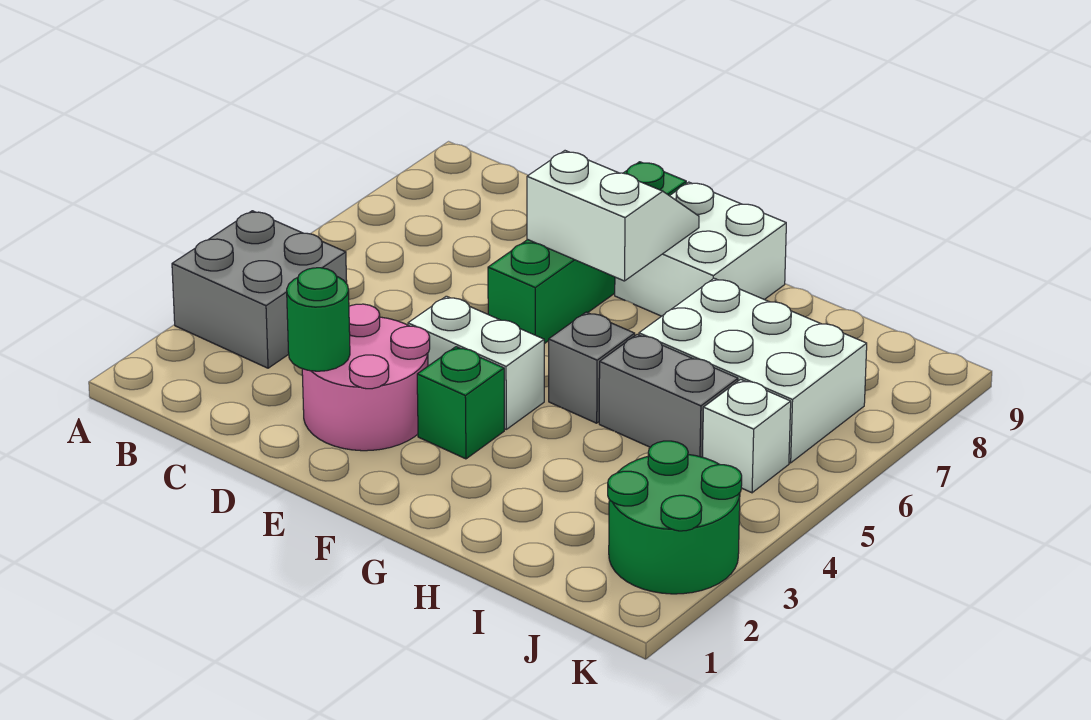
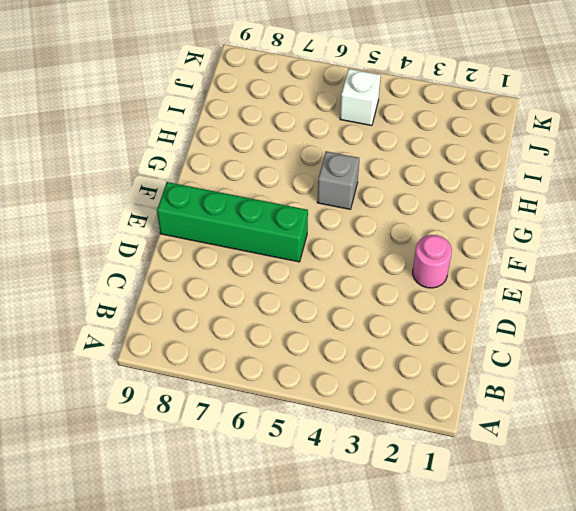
pink round brick E2 level 1 -> pink round brick D2:E3 level 1
none -> grey brick A3:B4 level 1
none -> white brick E4:F4 level 1
none -> green brick F3 level 1

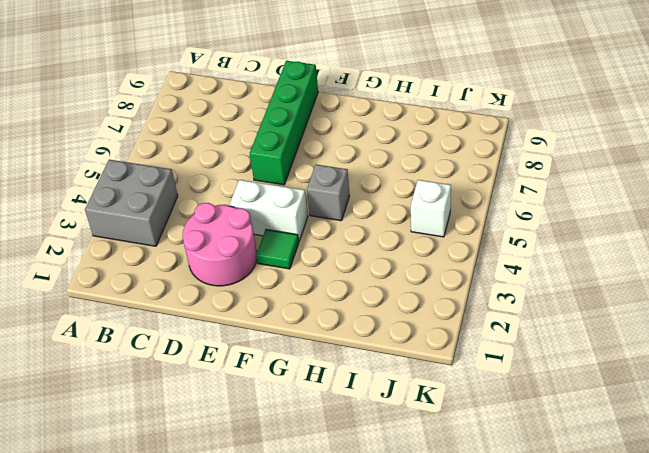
green tile F3 level 1 -> green brick F3 level 1
none -> white brick F8:G9 level 1
none -> grey brick H5:I5 level 1
none -> white brick H6:J7 level 1

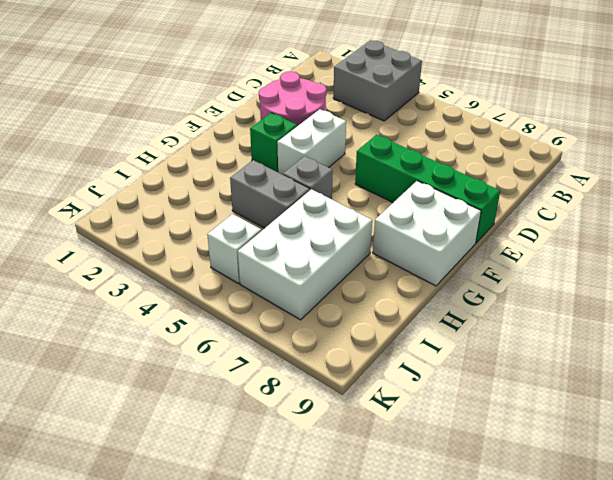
grey brick H4:H5 level 1 -> grey brick H5:I5 level 1
none -> green round brick J2:K3 level 1
none -> green round brick D2 level 2
none -> white slope E7:F8 level 2 top 7

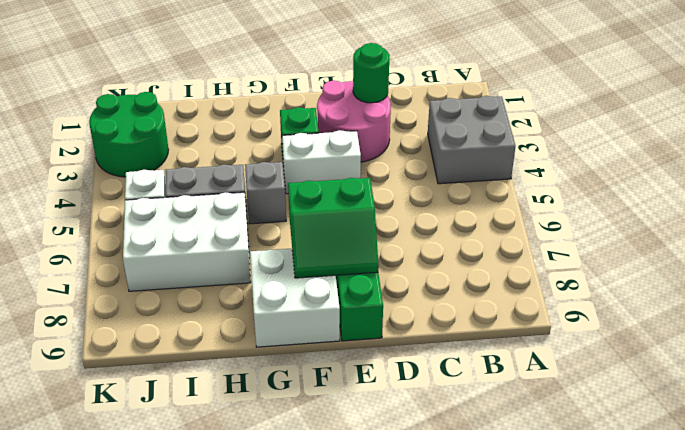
green slope E7:F8 level 2 top 7 -> white slope E7:F8 level 2 top 7

